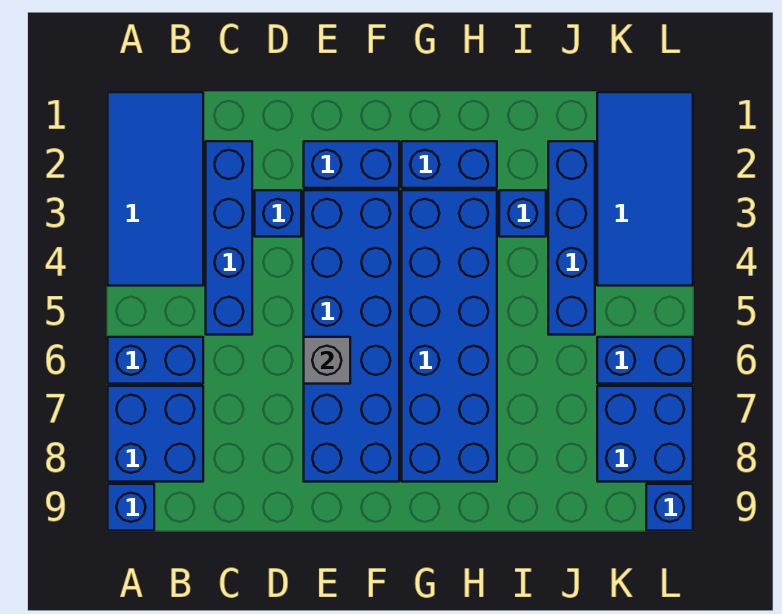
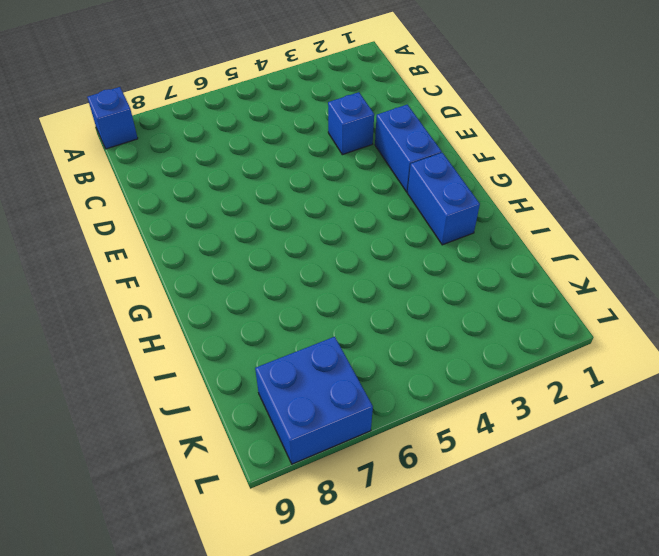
none -> blue tile A1:B4 level 1
none -> blue brick A6:B6 level 1
none -> blue brick A7:B8 level 1

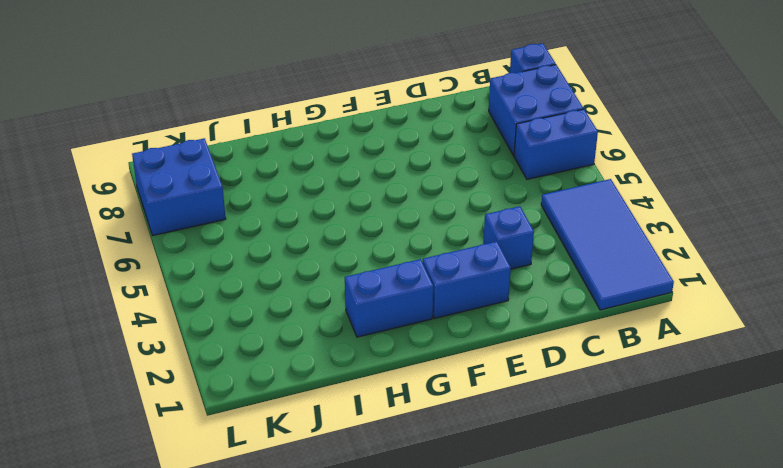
none -> blue brick C2:C5 level 1
none -> blue brick E3:F8 level 1
none -> blue brick G3:H8 level 1

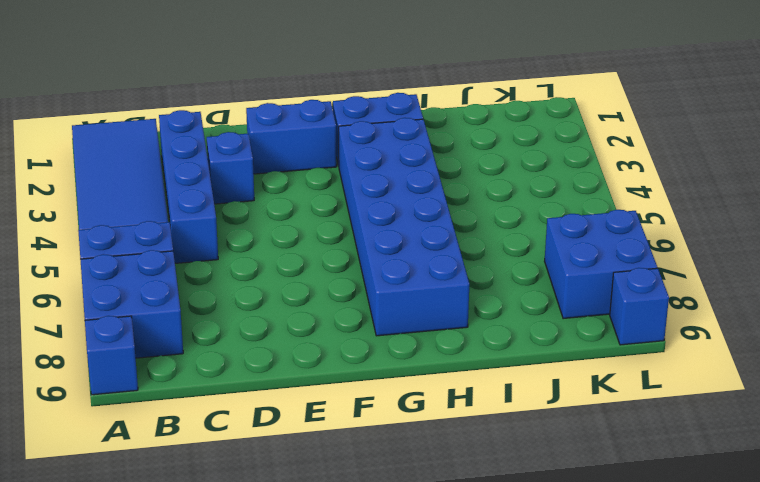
none -> blue brick E3:F8 level 1
none -> blue brick I3 level 1
none -> blue brick J2:J5 level 1

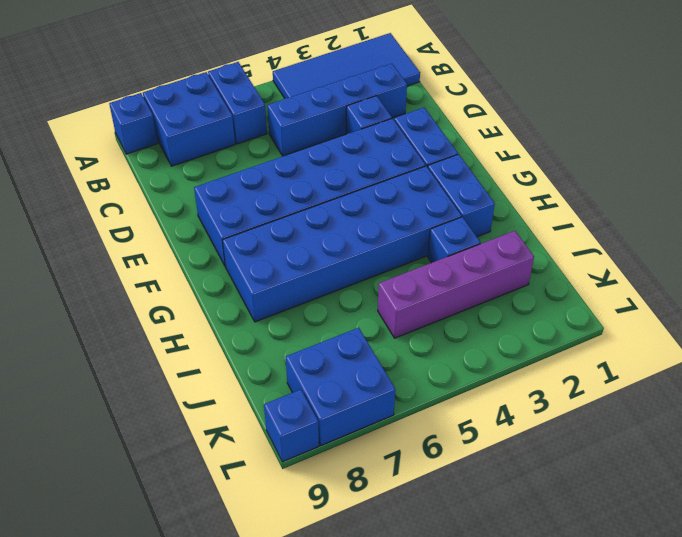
purple brick J2:J5 level 1 -> blue brick J2:J5 level 1
none -> blue tile K1:L4 level 1
none -> blue brick K6:L6 level 1
none -> grey brick E6 level 2

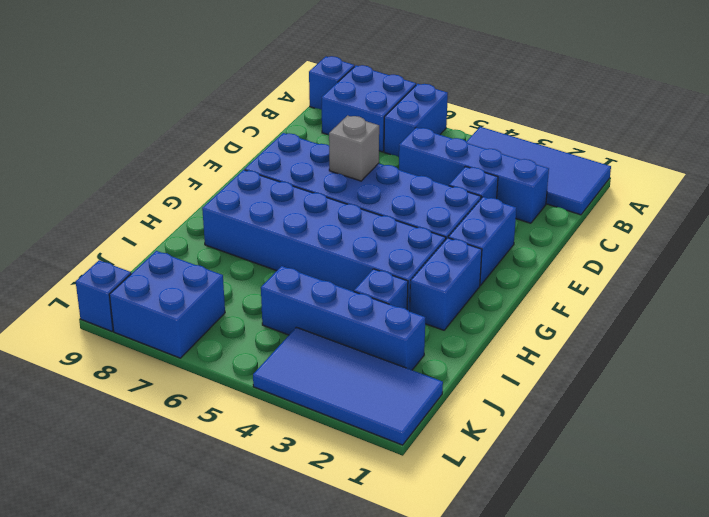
none -> blue brick K6:L6 level 1

